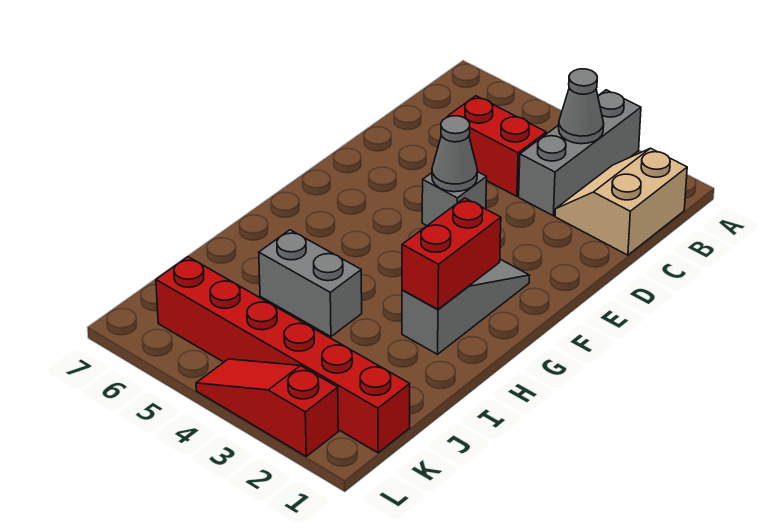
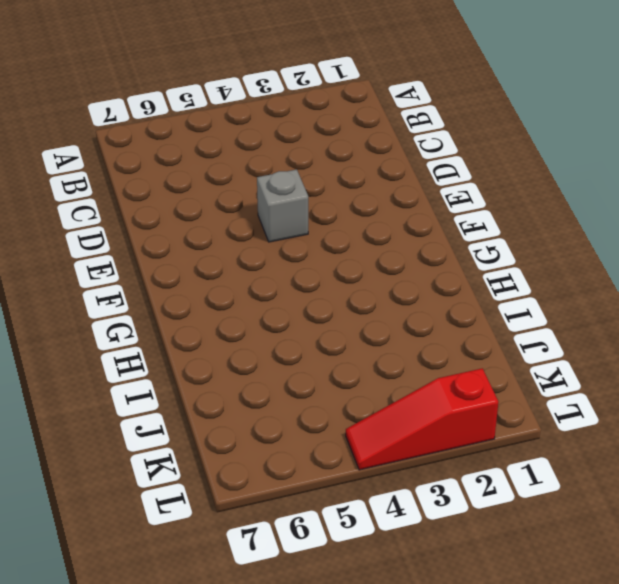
none -> grey brick A3:C3 level 1
none -> tan slope B1:C2 level 1 top 1

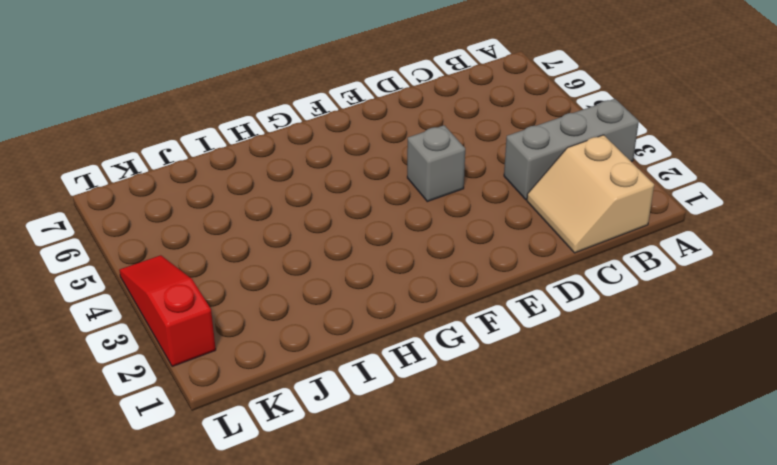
tan slope B1:C2 level 1 top B -> tan slope B1:C2 level 1 top 1
none -> red brick C4:C5 level 1
none -> grey slope F2:H2 level 1 top H

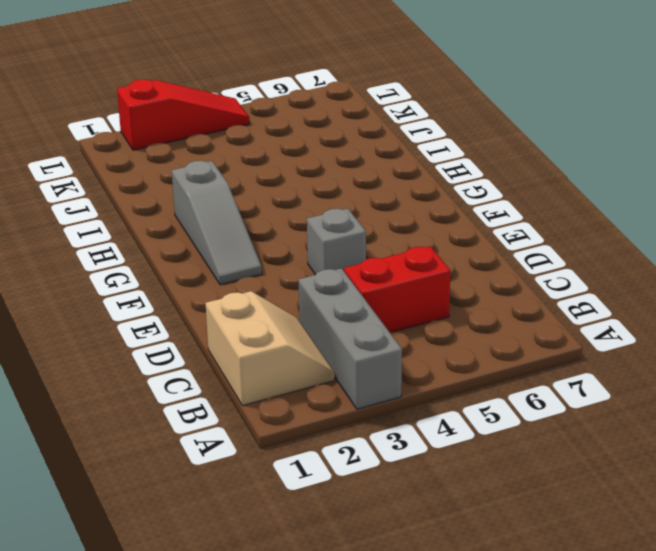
none -> grey brick I4:I5 level 1
none -> red brick K1:K6 level 1

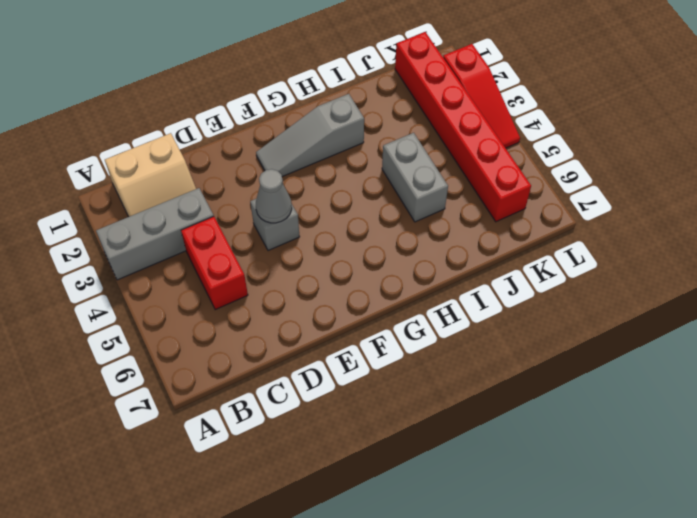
none -> grey cone B3 level 2
none -> red brick G2:H2 level 2

